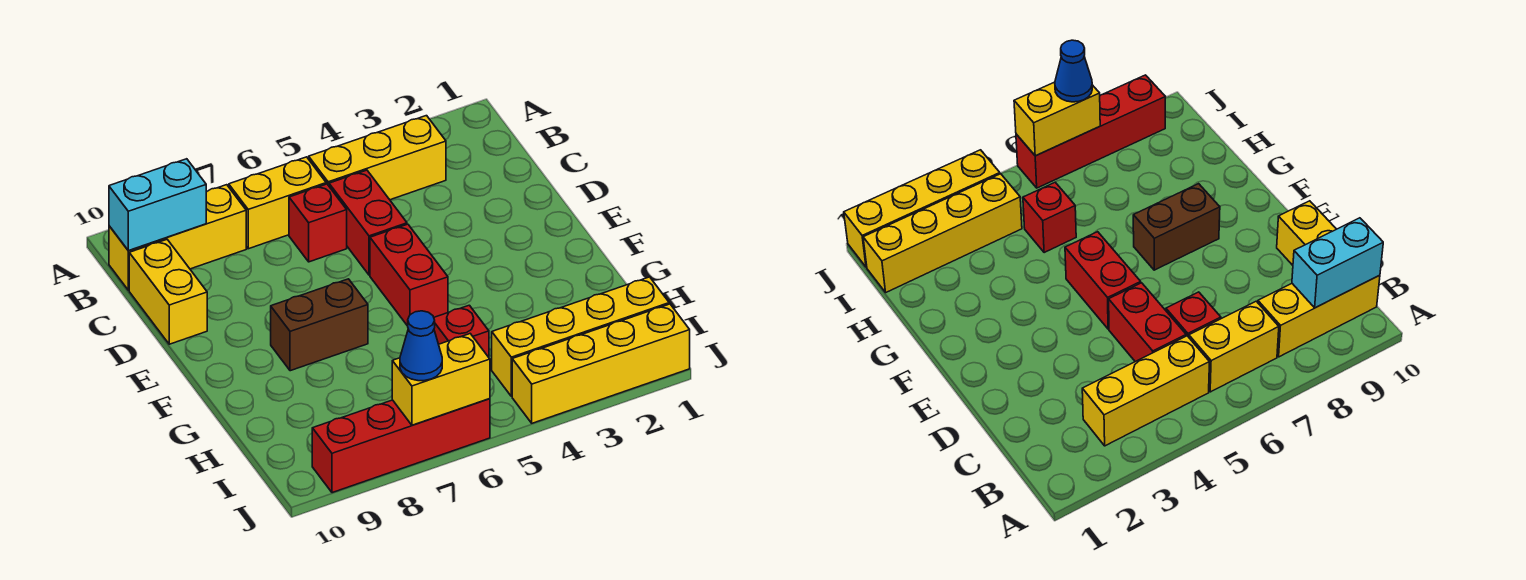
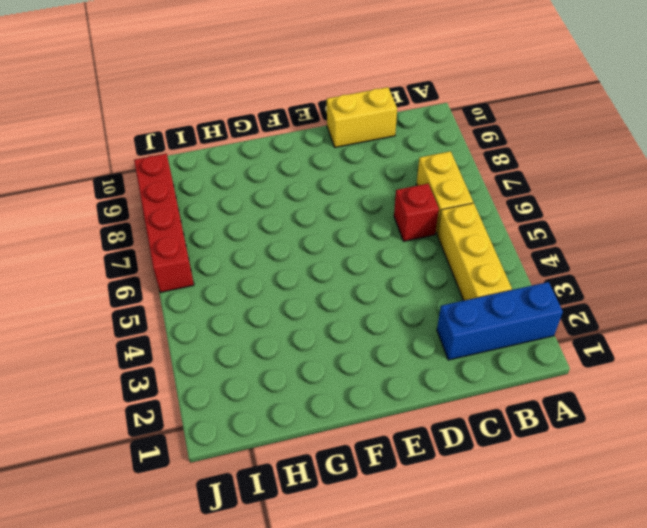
blue brick A2:C2 level 1 -> none
none -> yellow brick B8:B10 level 1
none -> red brick C5:D5 level 1
none -> red brick E5:F5 level 1

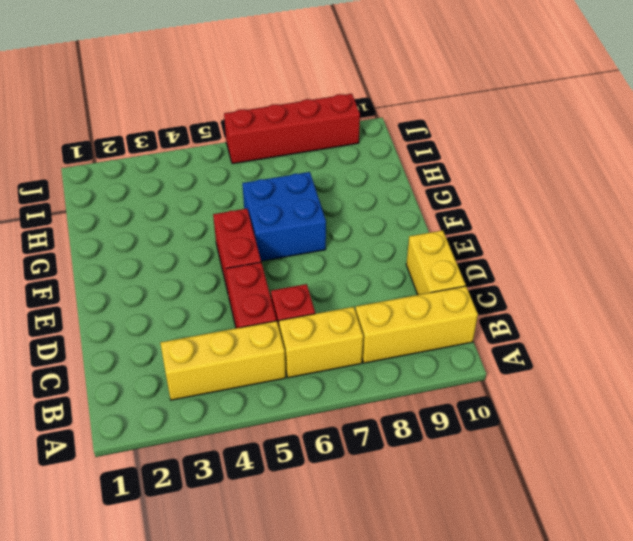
blue brick F6:G7 level 1 -> brown brick F7:F8 level 1
none -> red brick H5 level 1
none -> yellow brick I1:I4 level 1
none -> yellow brick J1:J4 level 1

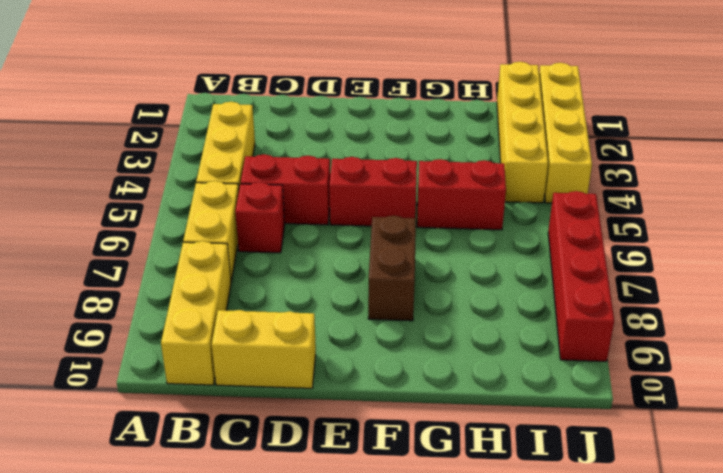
red brick G5:H5 level 1 -> red brick H5 level 1
none -> cyan brick B9:B10 level 2
none -> yellow brick J6:J7 level 2
none -> blue cone J7 level 3

